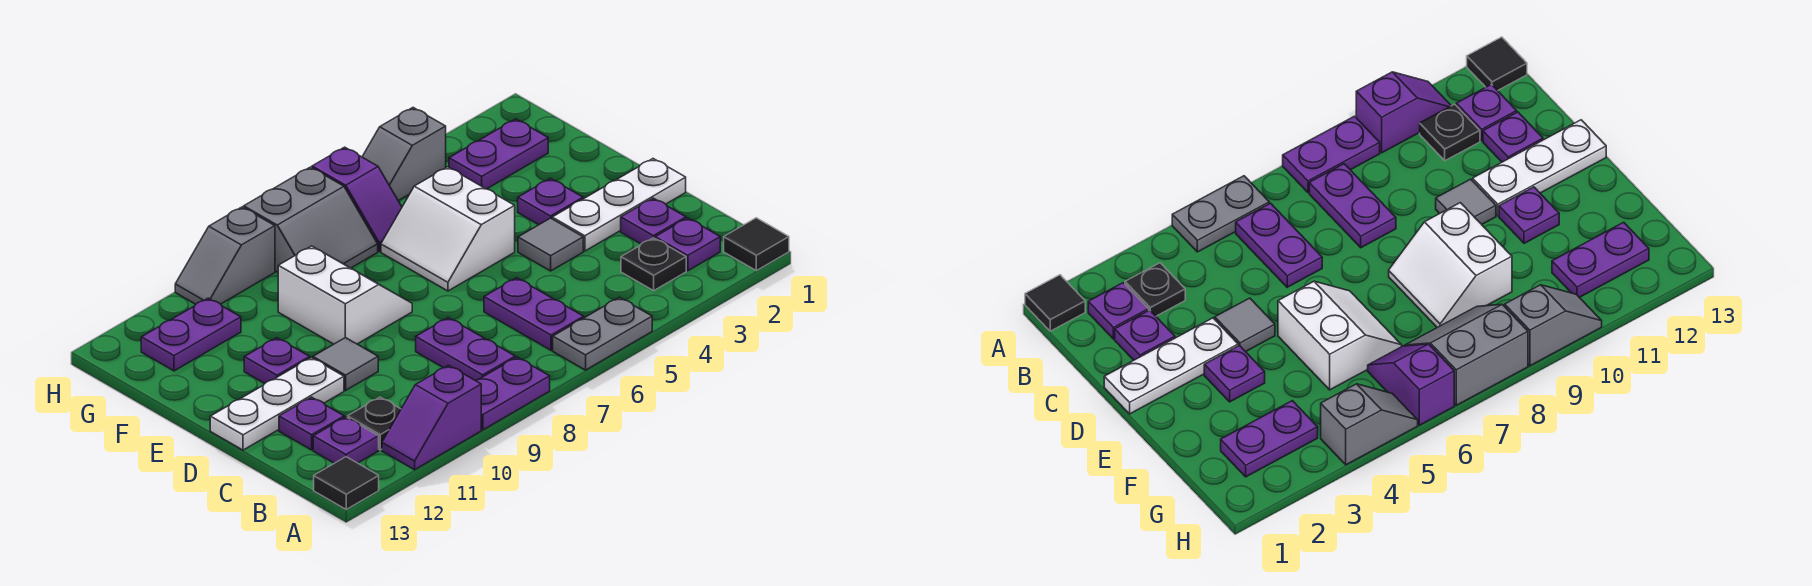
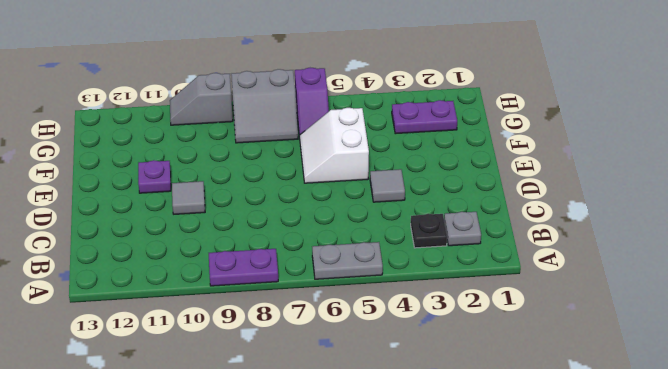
grey plate B2 level 1 -> purple plate B2 level 1
none -> black tile A1 level 1
none -> purple slope A10:A11 level 1 top 10
none -> black tile A13 level 1

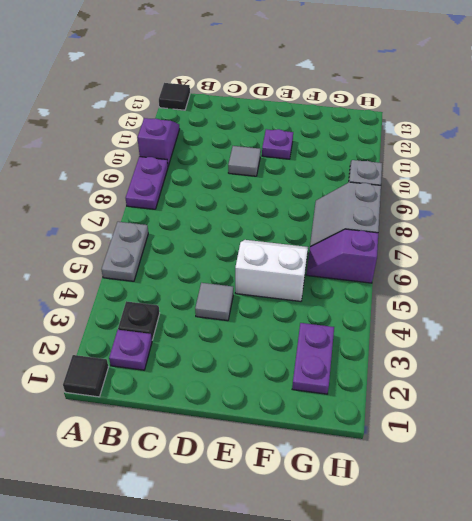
none -> purple plate B6:C6 level 1
none -> purple plate B8:C8 level 1
none -> black plate B11 level 1

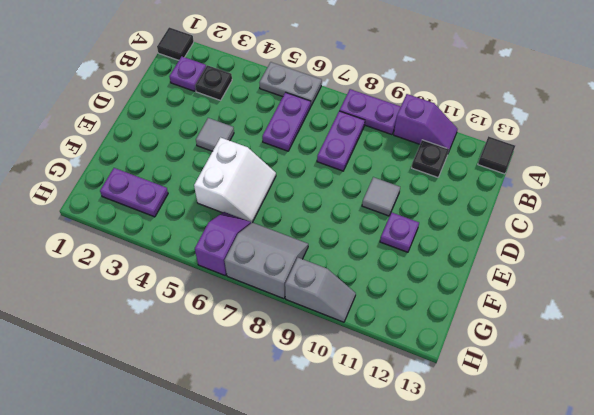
none -> purple plate B12 level 1
none -> purple plate C2 level 1
none -> purple plate C12 level 1

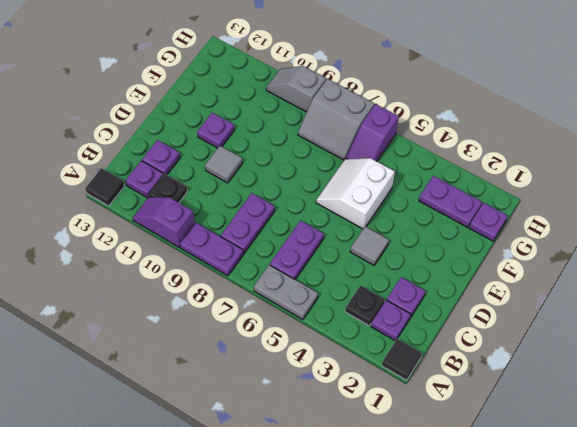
purple plate G1 level 1 -> purple plate E3 level 1
none -> white plate D1:D3 level 1
none -> white plate D11:D13 level 1
none -> white slope E8:F9 level 1 top 9

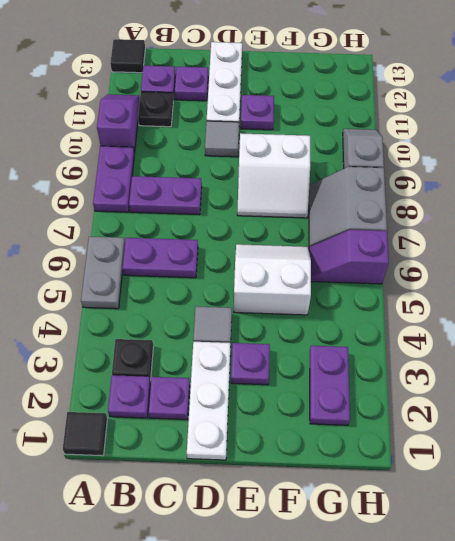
none -> purple plate G11:G12 level 1
none -> grey slope H4:H5 level 1 top 4

